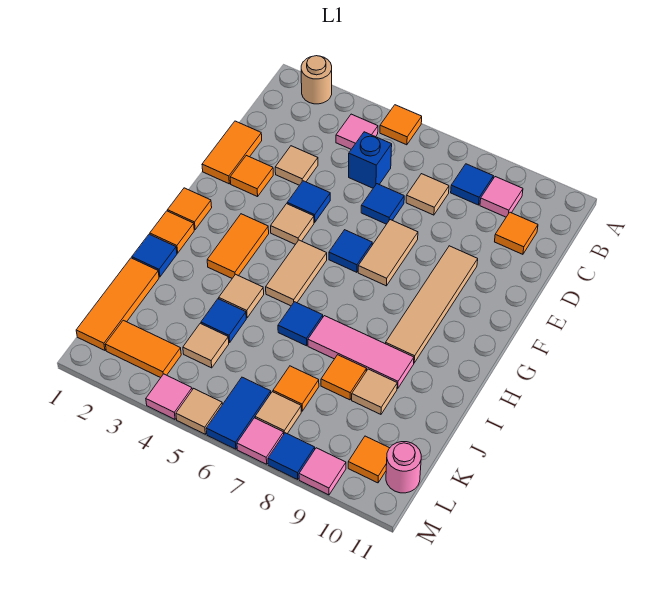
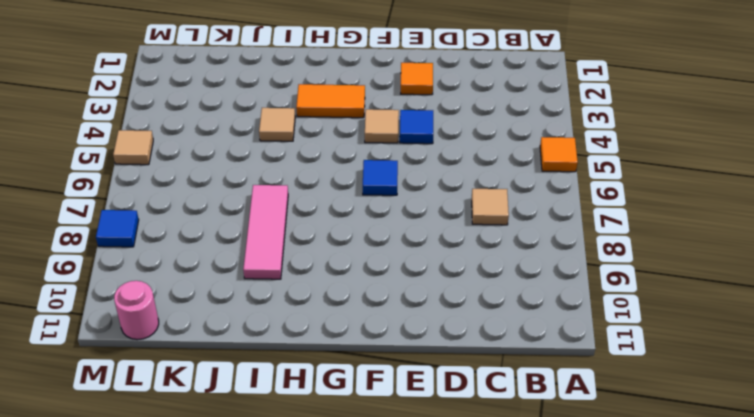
none -> tan round brick A2 level 1
none -> pink tile B4 level 1
none -> blue tile B8 level 1
none -> pink tile B9 level 1

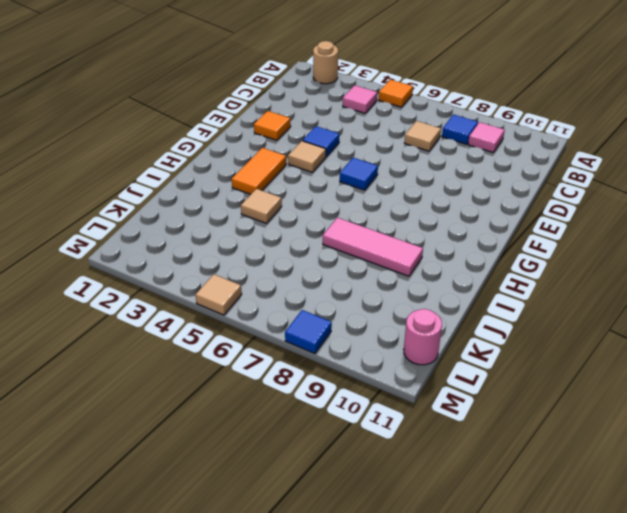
none -> blue brick C5 level 1
none -> orange tile C10 level 1
none -> orange tile D1:E1 level 1
none -> tan tile D3 level 1

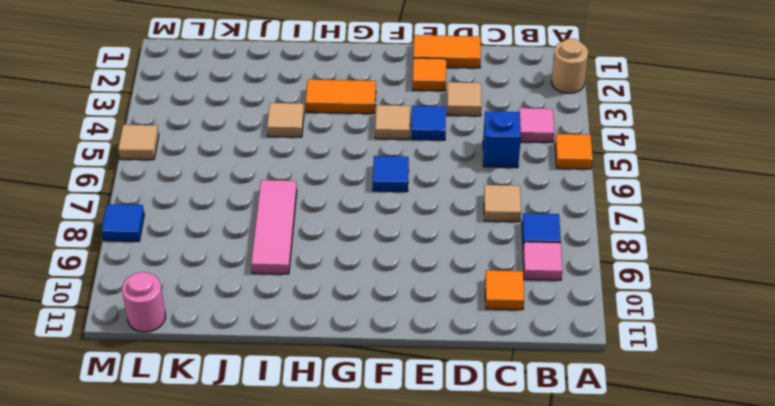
none -> blue tile D6 level 1
none -> tan tile E7:F7 level 1
none -> tan tile E9:H9 level 1
none -> orange tile G1 level 1

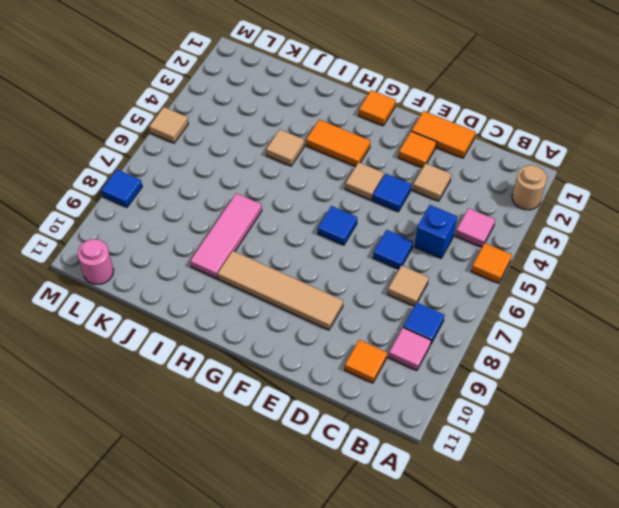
none -> tan tile E7:F7 level 1
none -> tan tile G5:H5 level 1
none -> orange tile H1 level 1
none -> blue tile I1 level 1

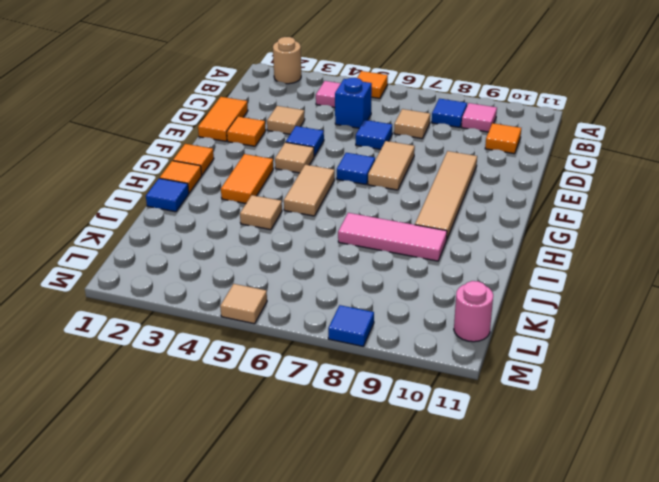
none -> blue tile I6 level 1
none -> orange tile J1:L1 level 1
none -> blue tile J4 level 1
none -> orange tile J8 level 1

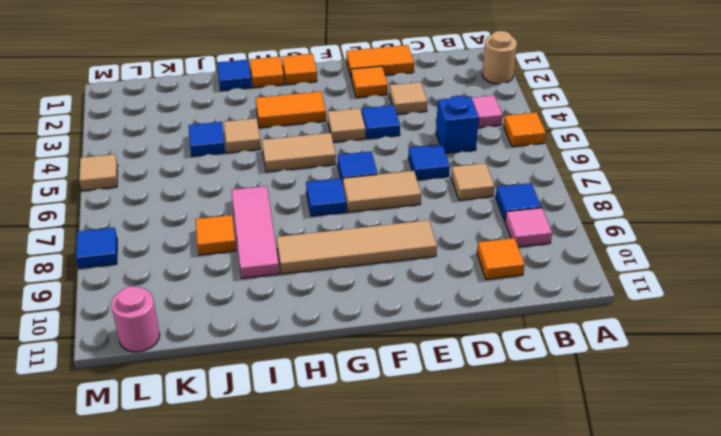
blue tile G7 level 1 -> blue tile I6 level 1
none -> orange tile J1:L1 level 1
none -> tan tile J9 level 1
none -> tan tile K4 level 1
none -> orange tile K7 level 1

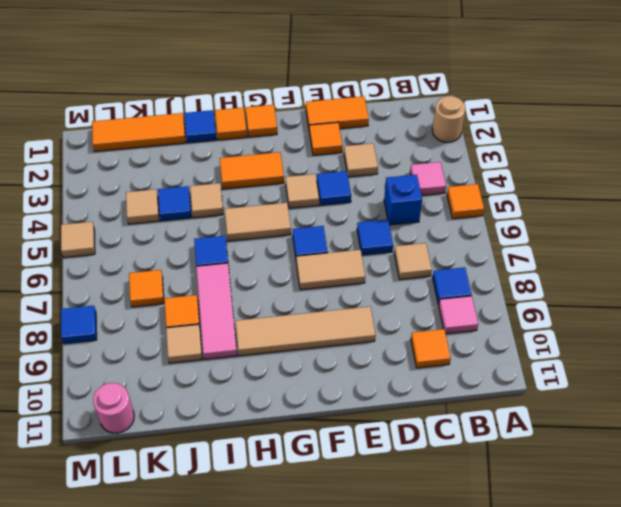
none -> orange tile L2:L3 level 1
none -> blue tile L6:M6 level 1
none -> tan tile L7 level 1
none -> orange tile L10 level 1

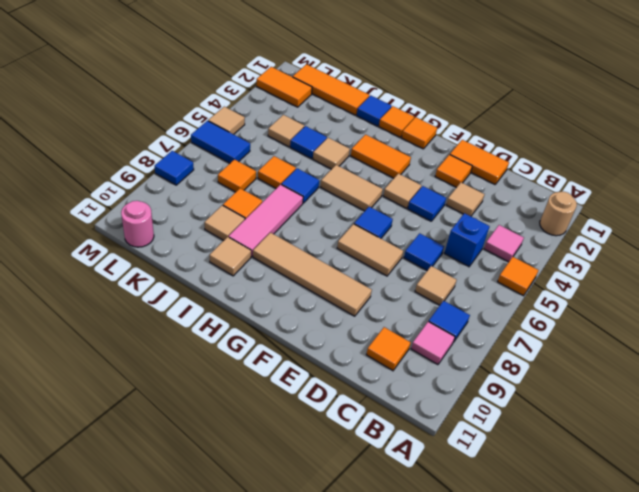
tan tile I10 level 1 -> tan tile L7 level 1
orange tile J6 level 1 -> orange tile L10 level 1
orange tile L2:M2 level 1 -> orange tile L2:L3 level 1
none -> pink tile M4 level 1
none -> pink tile M7 level 1
none -> pink tile M9 level 1

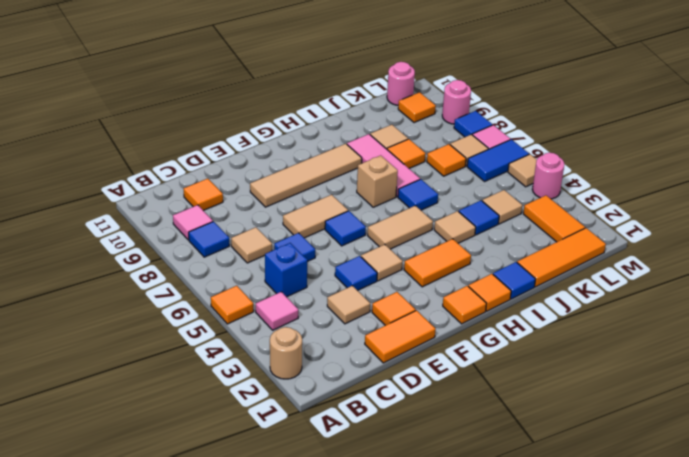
tan brick H7 level 1 -> none
pink round brick M4 level 1 -> pink tile M4 level 1
pink round brick M9 level 1 -> pink tile M9 level 1

